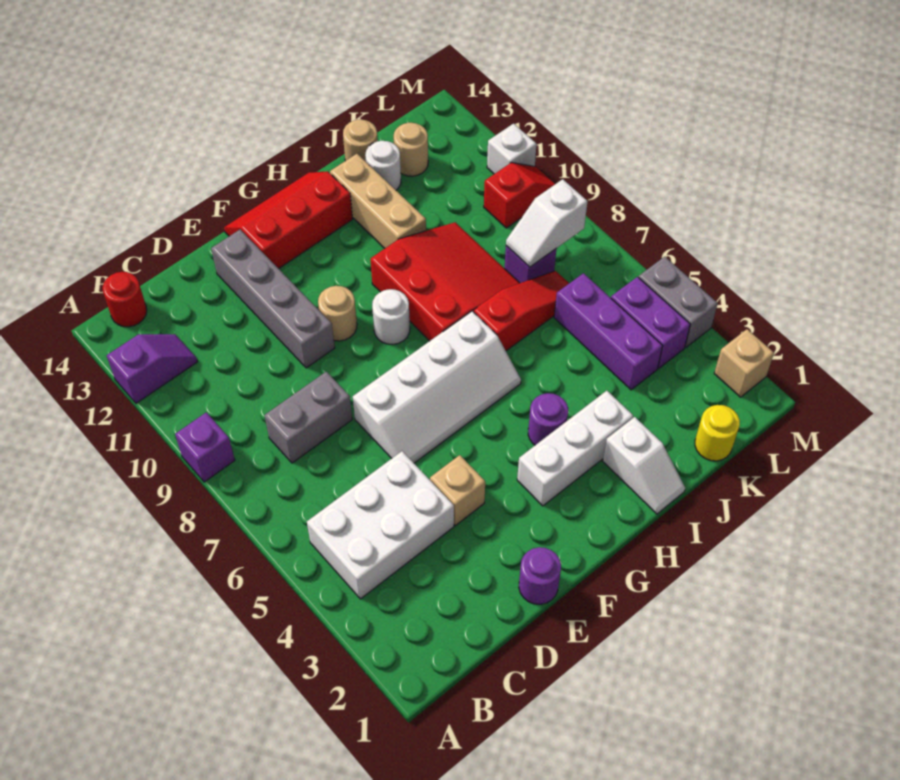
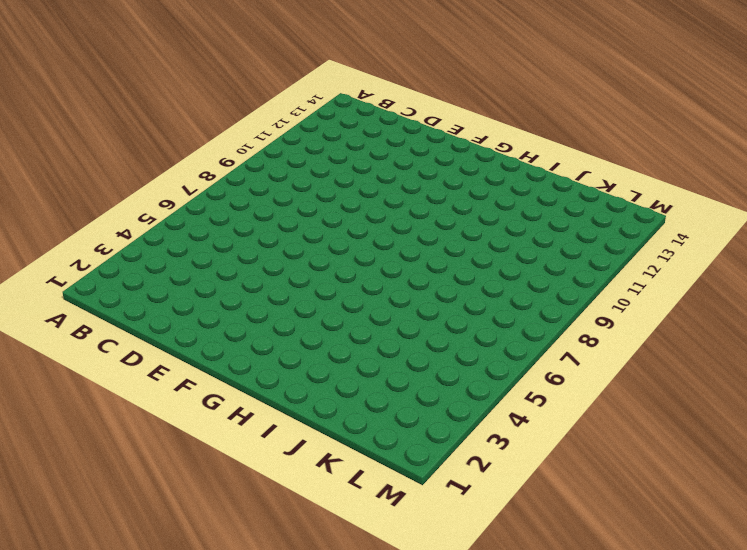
none -> purple brick A9 level 1
none -> purple slope A12:B12 level 1 top A
none -> white brick B4:D5 level 1
none -> red round brick B14 level 1

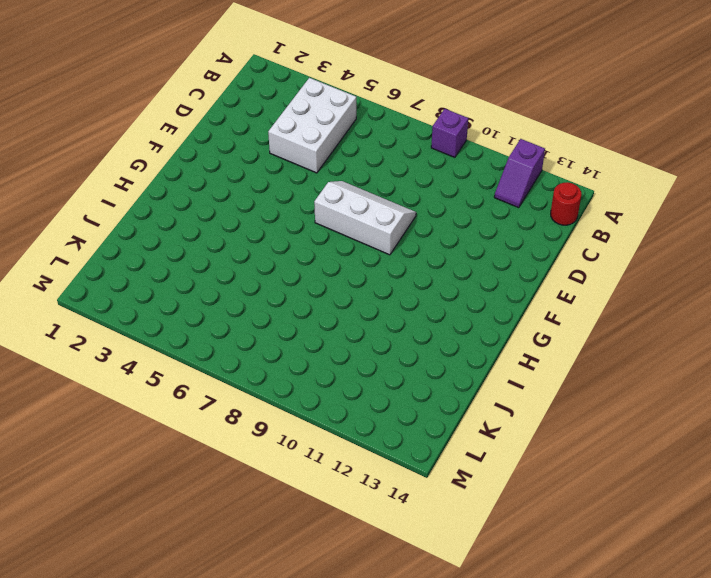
white slope E7:F9 level 1 top F -> white slope E6:H7 level 1 top 7
none -> grey brick C8:D8 level 1
none -> purple round brick E1 level 1
none -> tan brick E4 level 1
none -> grey brick E10:E13 level 1

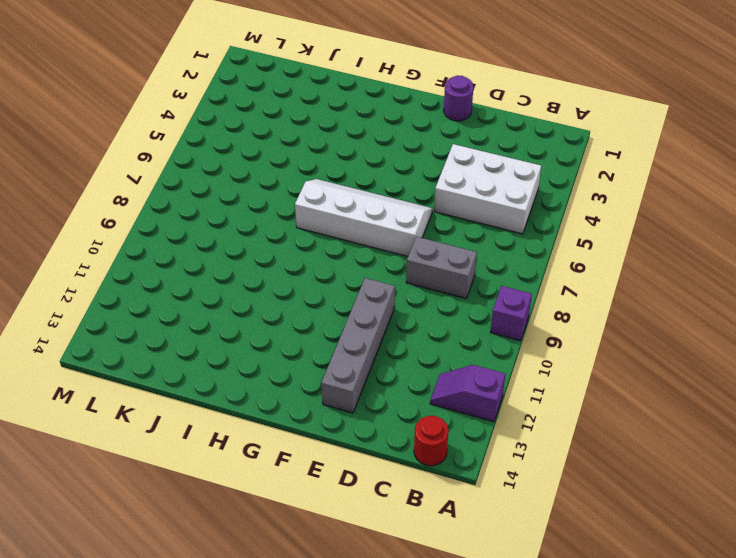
none -> tan brick E4 level 1
none -> tan round brick F10 level 1
none -> red slope F13:H14 level 1 top 13
none -> white brick G3:I3 level 1

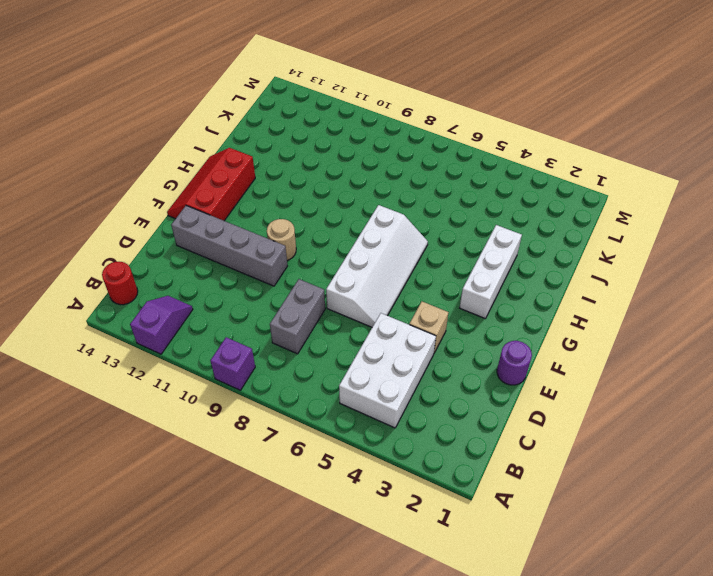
none -> white round brick G9 level 1
none -> purple round brick H4 level 1
none -> red slope H8:J10 level 1 top H
none -> white slope I1:I2 level 1 top 2

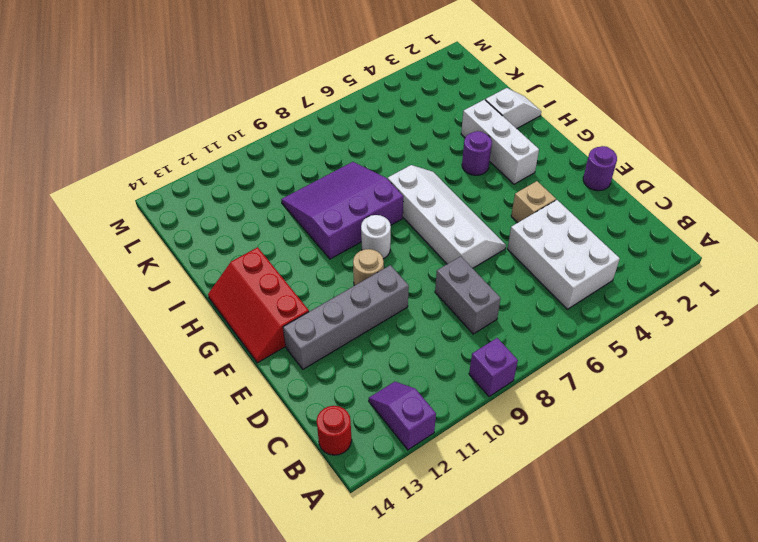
purple slope H8:J10 level 1 top H -> red slope H8:J10 level 1 top H
none -> red slope I7:K7 level 1 top I
none -> tan brick I11:I13 level 1
none -> white round brick J13 level 1
none -> tan round brick J14 level 1

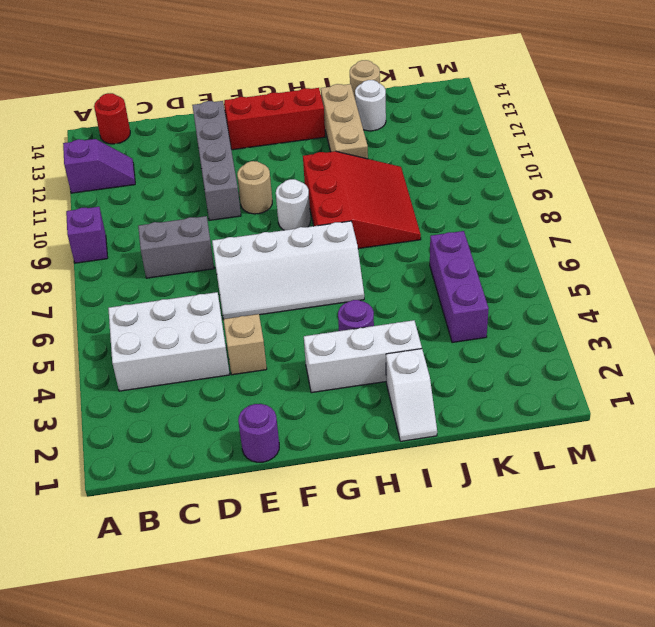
none -> red slope I7:K7 level 1 top I
none -> yellow round brick K1 level 1
none -> purple brick K8 level 1
none -> tan round brick K13 level 1

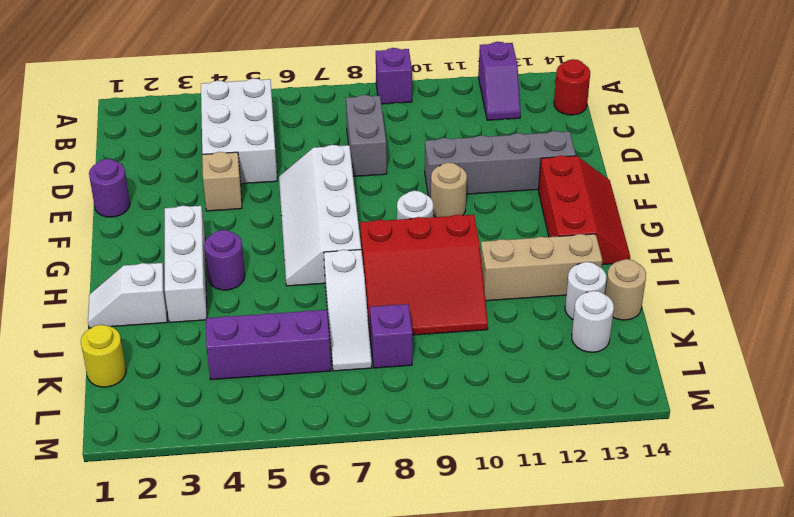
white slope I7:K7 level 1 top I -> red slope I7:K7 level 1 top I
white round brick K13 level 1 -> tan round brick K13 level 1
none -> purple brick L4:L5 level 1
none -> red slope L10:M10 level 1 top L
none -> tan brick M2 level 1
none -> grey brick M4:M5 level 1

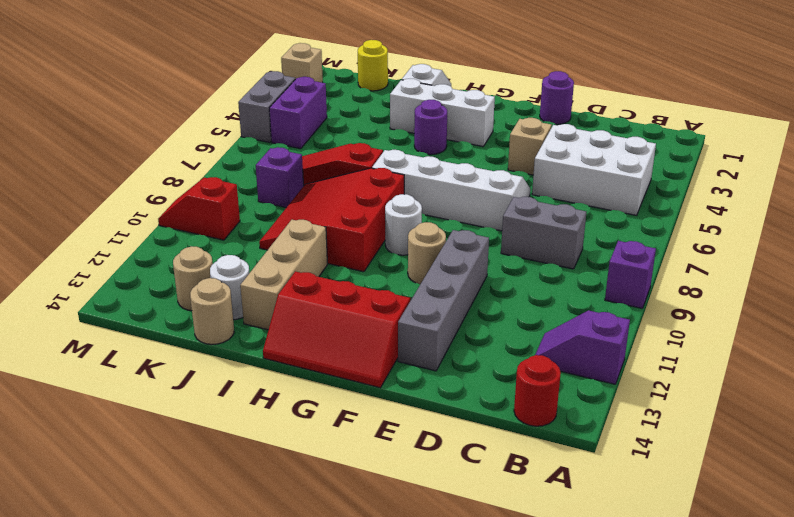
none -> purple brick K4:K6 level 1
none -> white brick M11 level 1
none -> white slope K8:L8 level 2 top L

